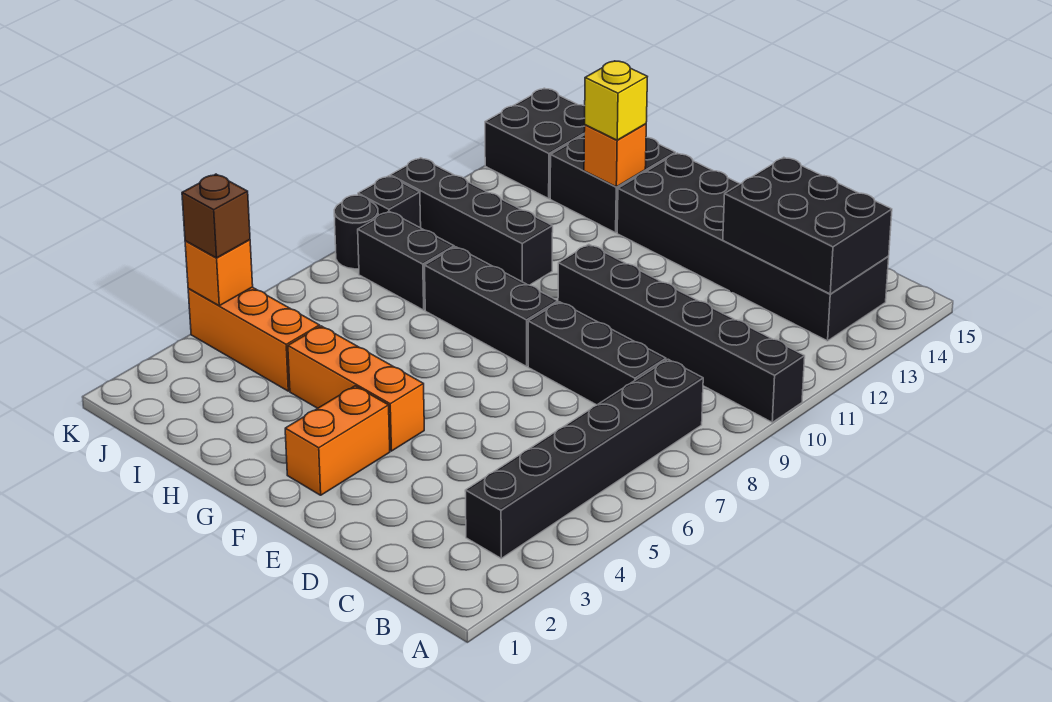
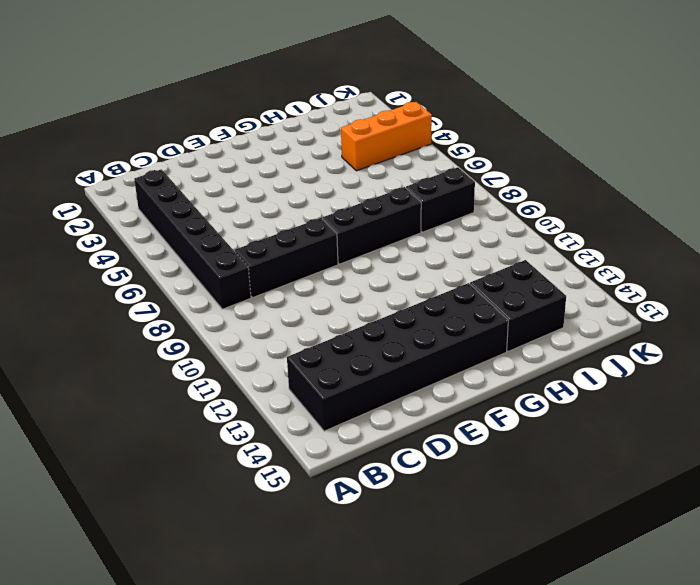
none -> black brick A10:F10 level 1
none -> orange brick F2:F3 level 1
none -> orange brick F4:H4 level 1

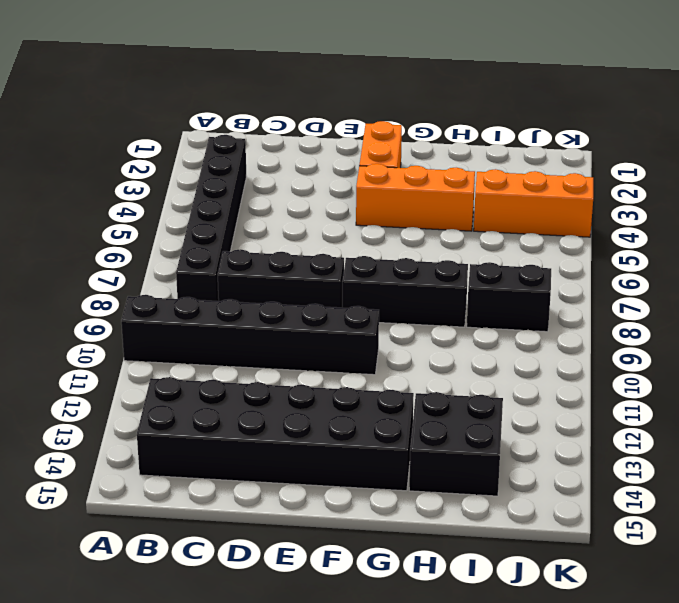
none -> black brick H10:K10 level 1
none -> black brick J13:K14 level 1
none -> black round brick K8 level 1

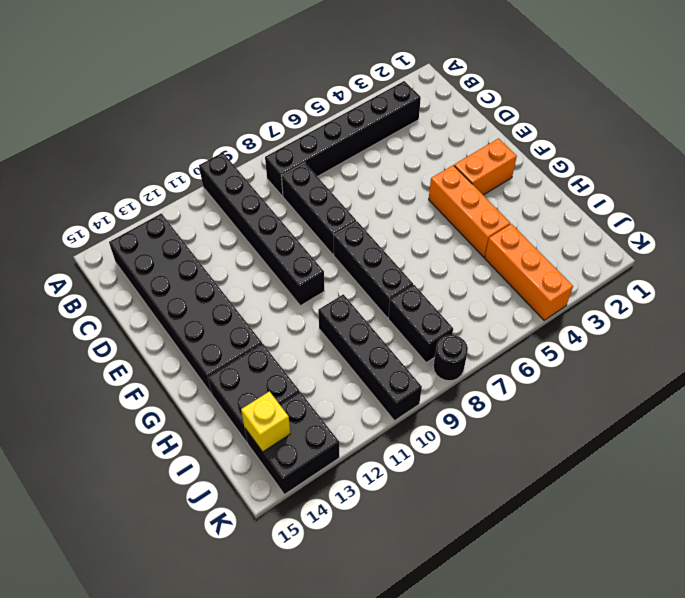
yellow brick J14 level 2 -> yellow brick H13 level 3
none -> black brick K9 level 1
none -> black brick B13:D14 level 2
none -> orange brick H13 level 2

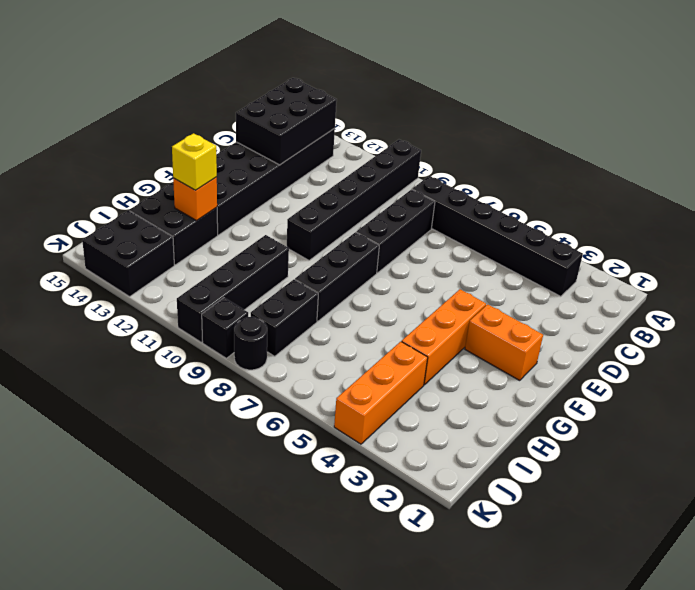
none -> orange brick K4 level 2
none -> brown brick K4 level 3

